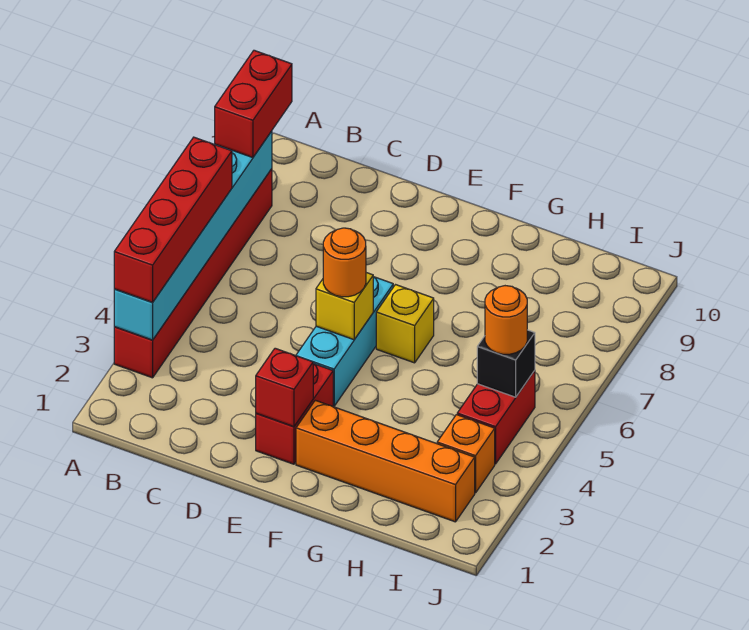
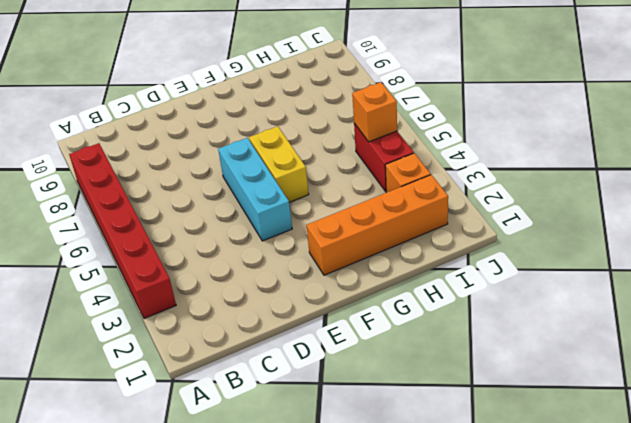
yellow brick F5:F6 level 1 -> yellow brick F6 level 1
orange brick I5 level 2 -> black brick I5 level 2
none -> red brick E2:E3 level 1
none -> cyan brick A3:A8 level 2
none -> red brick E2 level 2

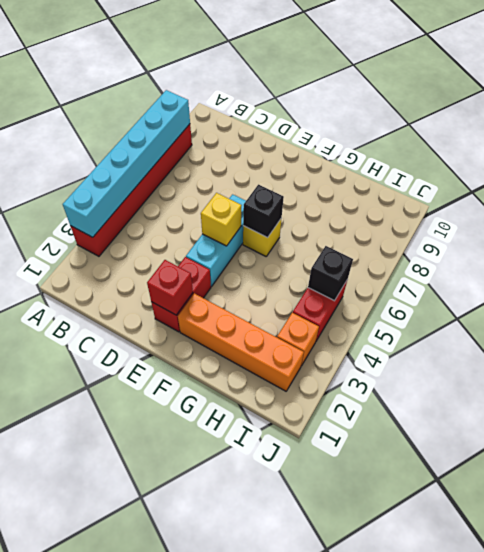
black brick F6 level 2 -> none
none -> red brick A3:A6 level 3
none -> red brick A8:A9 level 3
none -> orange round brick E5 level 3

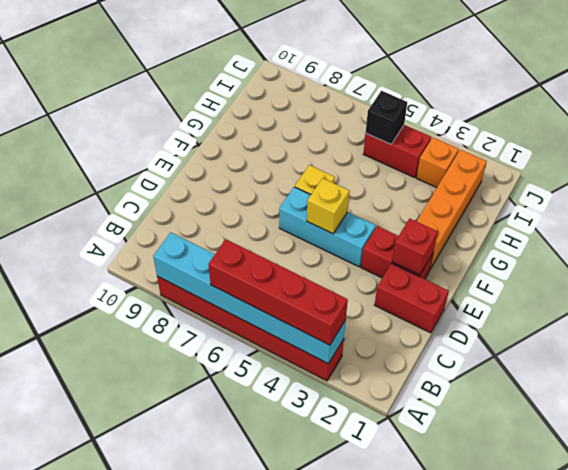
red brick D1:D2 level 1 -> red brick A8:A9 level 3
none -> orange round brick E5 level 3
none -> orange round brick I5 level 3

